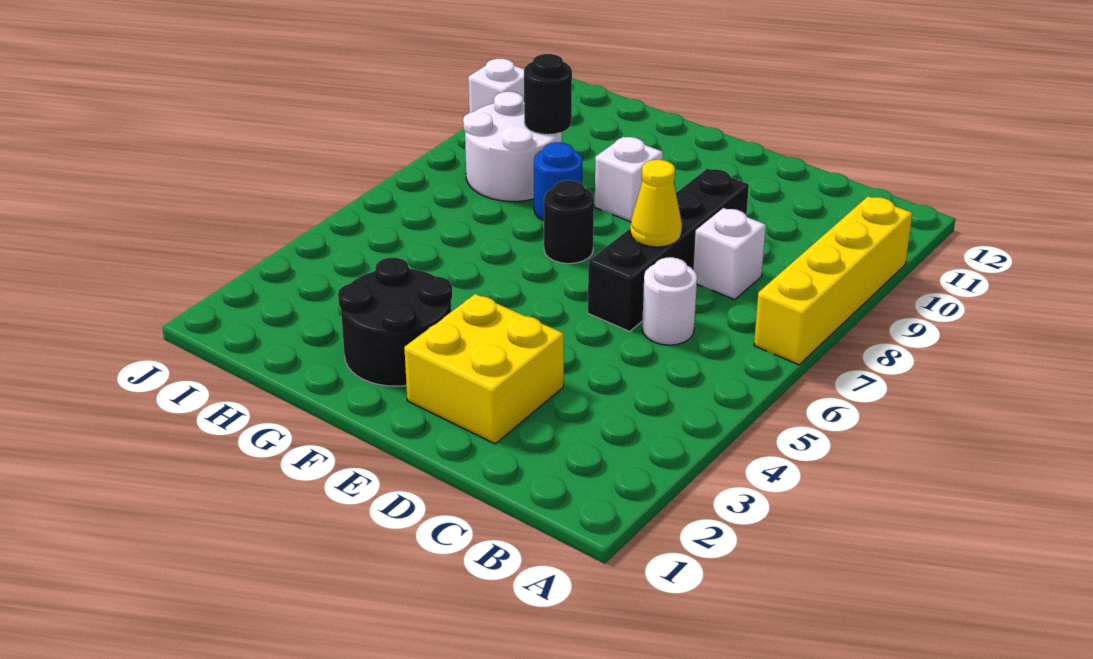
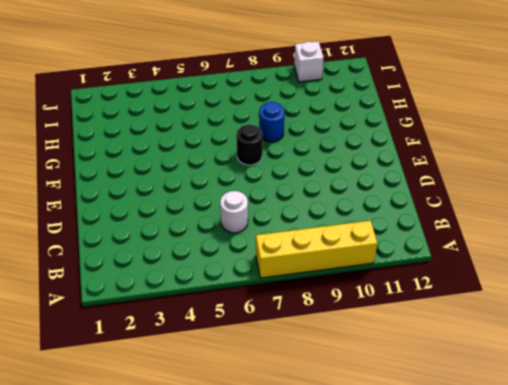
none -> white brick C8 level 1
none -> yellow brick D2:E3 level 1
none -> black brick D6:D9 level 1

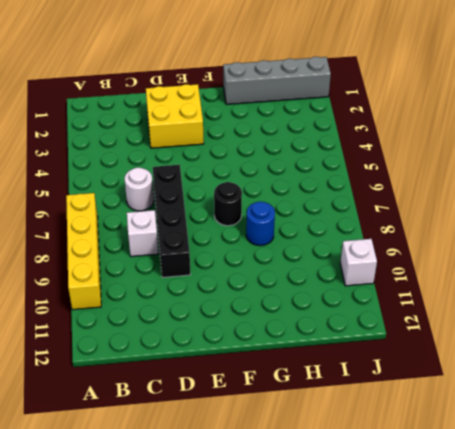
grey brick G1:J1 level 1 -> none
none -> black round brick F2:G3 level 1
none -> white brick F9 level 1
none -> white round brick H8:I9 level 1

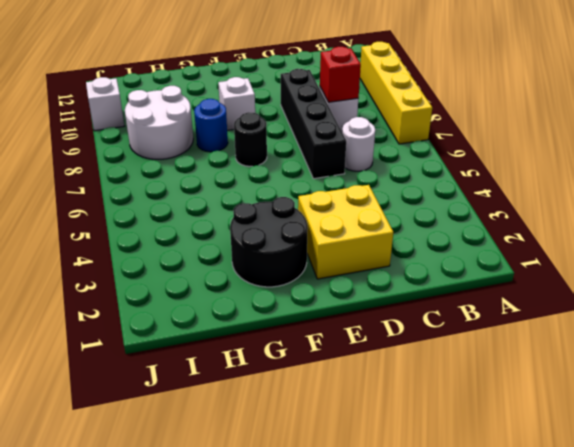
red brick C8 level 2 -> none
none -> yellow cone D7 level 2
none -> black round brick H9 level 2

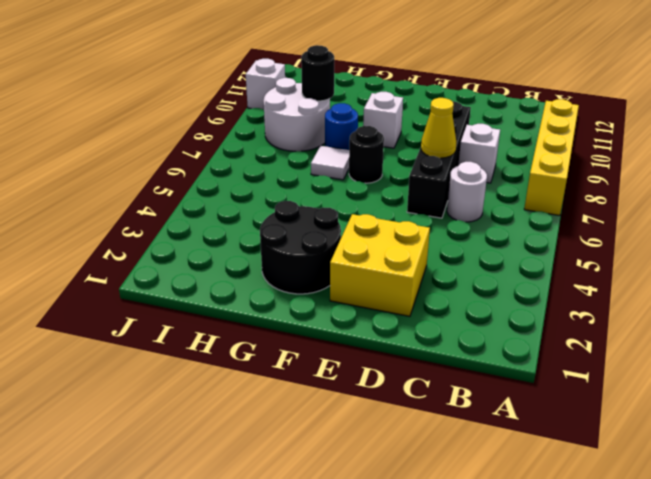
white tile G7 level 1 -> none

